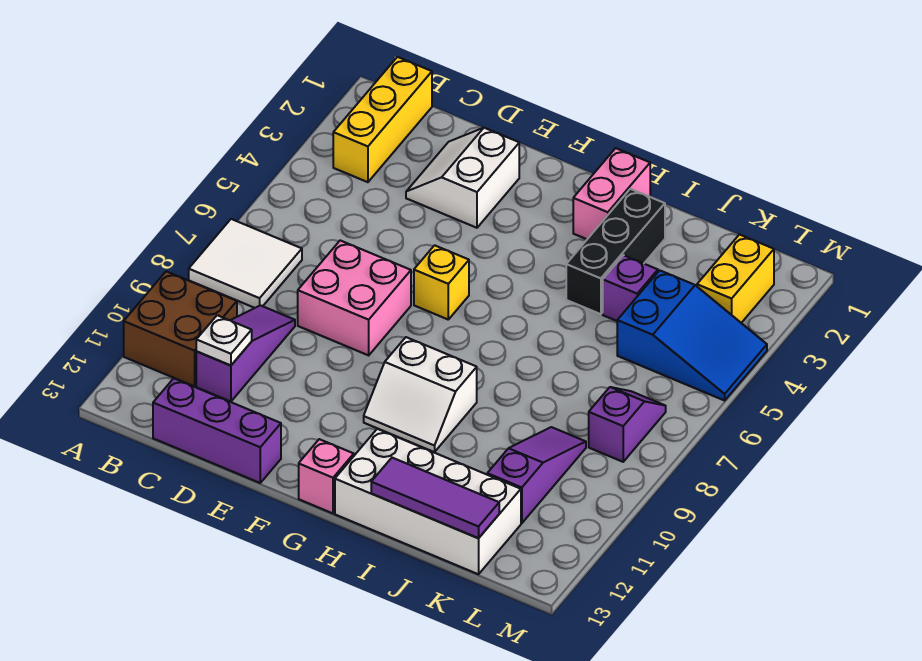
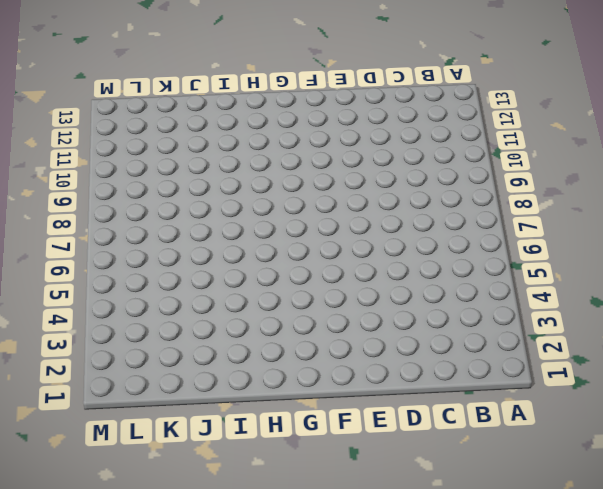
none -> white tile A7:B8 level 1
none -> brown brick A10:B11 level 1
none -> yellow brick B1:B3 level 1

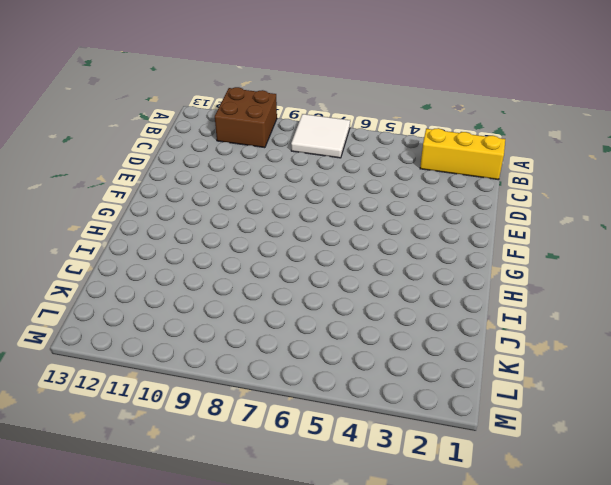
none -> purple slope C9:C11 level 1 top 11
none -> purple brick C13:E13 level 1
none -> white slope D2:E3 level 1 top E

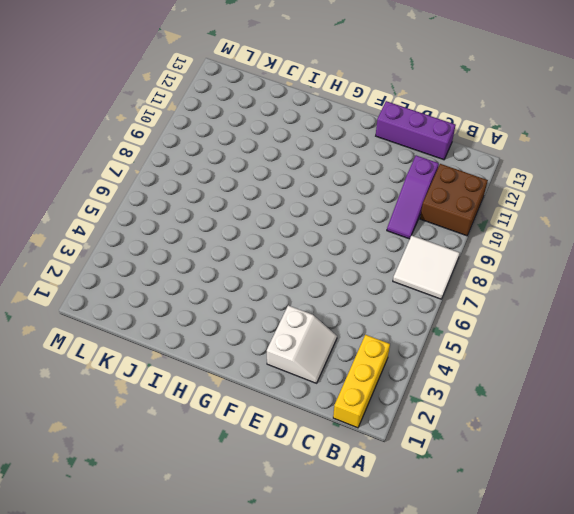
none -> pink brick D7:E8 level 1
none -> yellow brick F6 level 1
none -> white slope G9:H10 level 1 top 9

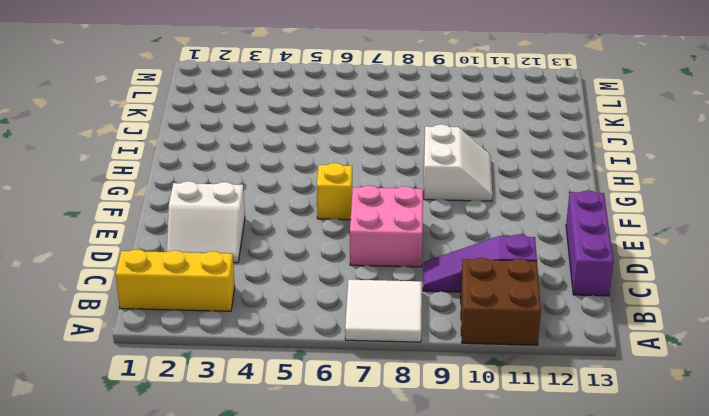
none -> pink brick G13 level 1
none -> pink brick H1:H2 level 1
none -> white brick H12:K13 level 1

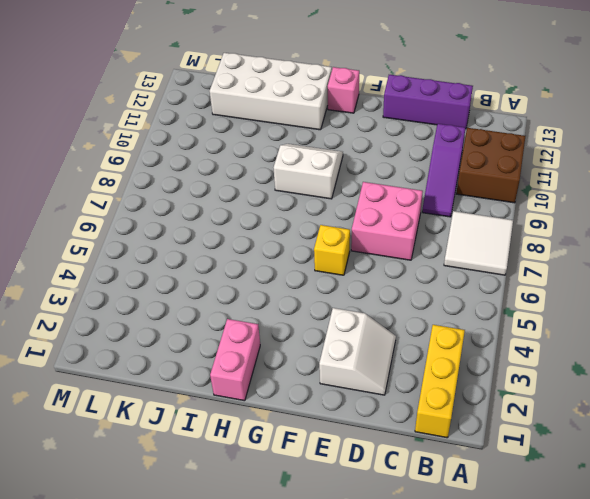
none -> black brick I2:I4 level 1
none -> purple brick J4 level 1
none -> blue slope K4:M5 level 1 top K

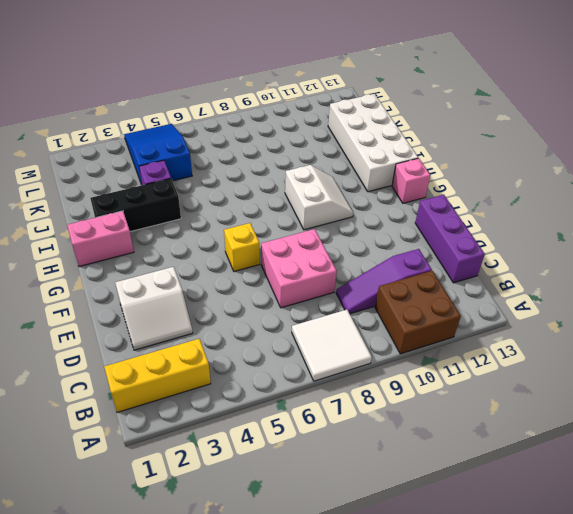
none -> purple slope K9:K11 level 1 top 11
none -> yellow brick L2:L3 level 1
none -> purple slope L7:L8 level 1 top 8

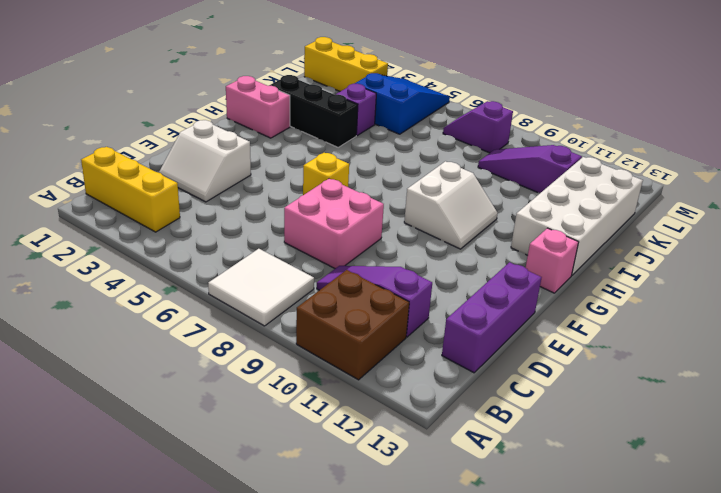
yellow brick L1:L3 level 1 -> yellow brick L2:L3 level 1
none -> white plate C11 level 2
none -> purple tile I13:K13 level 2

